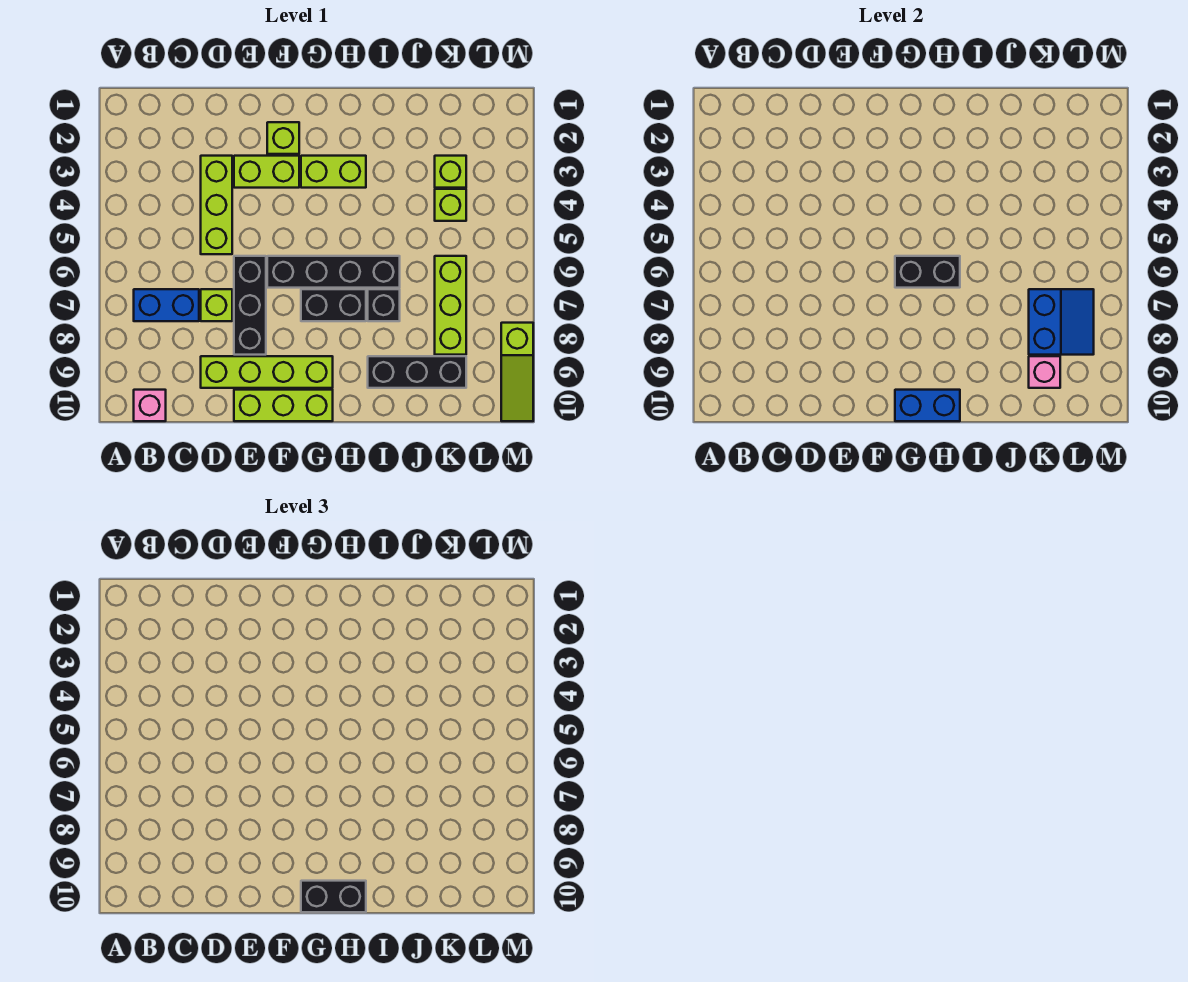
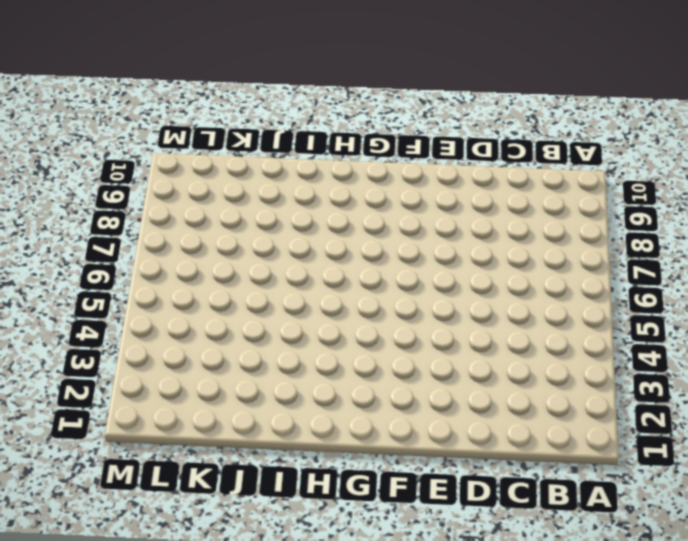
none -> blue brick B7:C7 level 1
none -> pink brick B10 level 1
none -> lime brick D3:D5 level 1

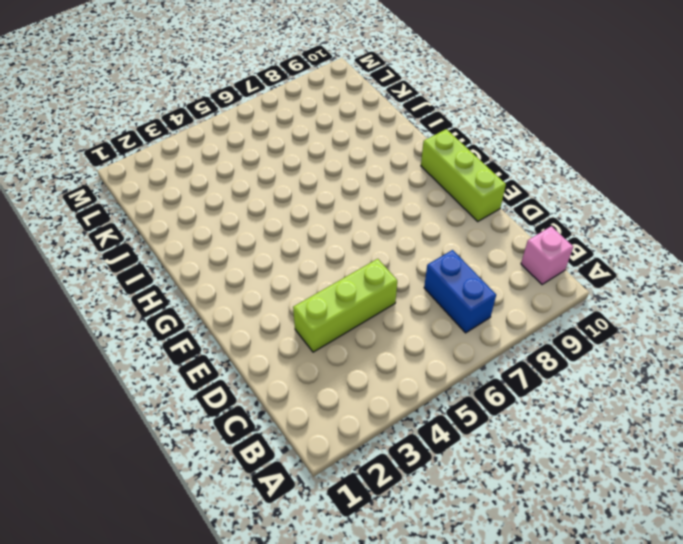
none -> lime brick D7 level 1
none -> lime brick D9:G9 level 1
none -> lime brick E3:F3 level 1

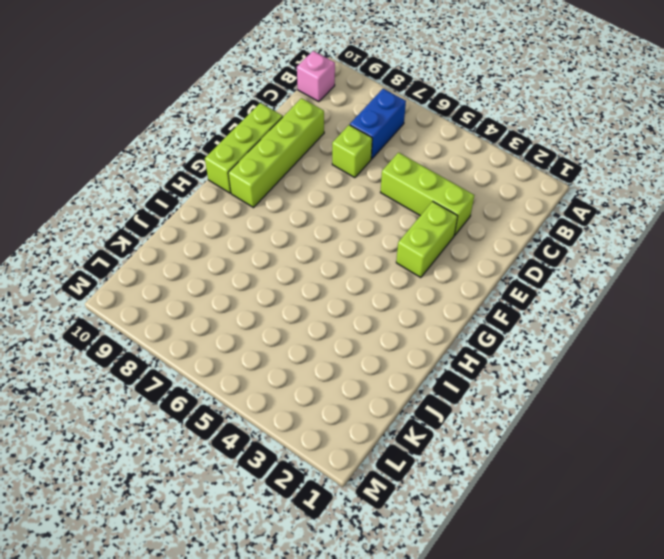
none -> black brick E6:E8 level 1
none -> lime brick F2 level 1
none -> black brick F6:I6 level 1

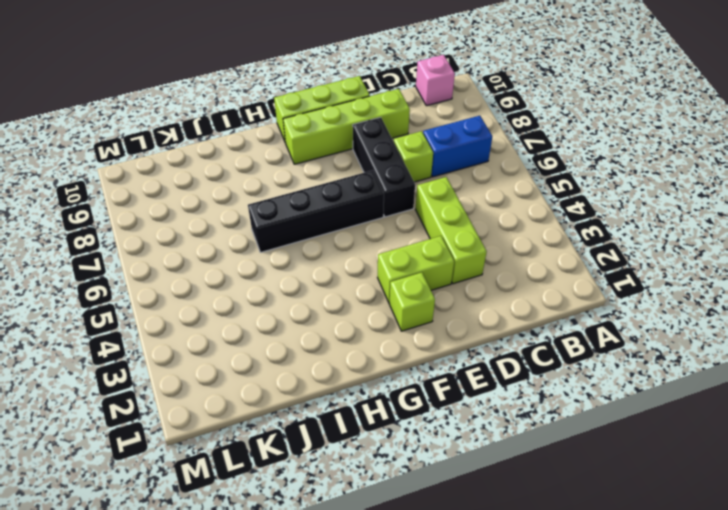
none -> lime brick G3:H3 level 1
none -> black brick G7:H7 level 1
none -> black brick I7 level 1

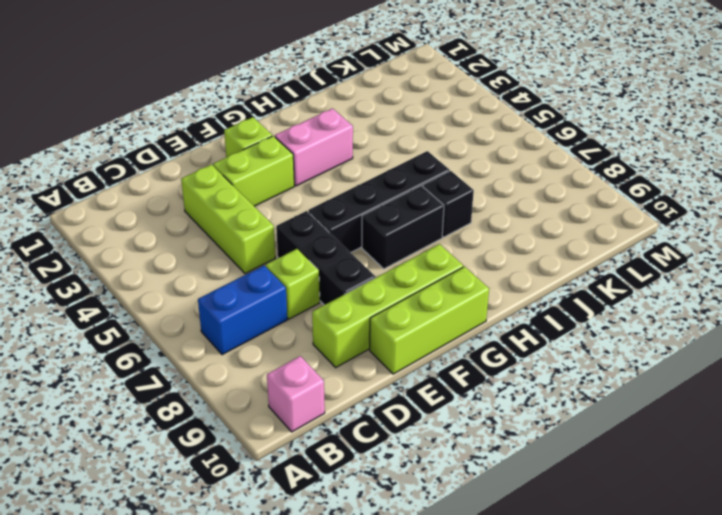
pink brick G3:H3 level 1 -> lime brick G3:H3 level 1
none -> black brick I9:K9 level 1
none -> lime brick K3 level 1
none -> lime brick K4 level 1

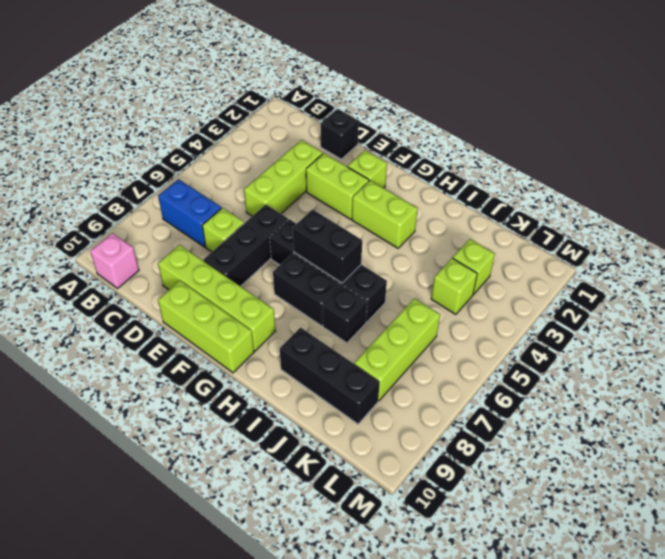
black brick D1 level 1 -> none
none -> lime slope M8:M10 level 1 top 8
none -> blue brick G10:H10 level 2
none -> blue slope K7:L8 level 2 top K

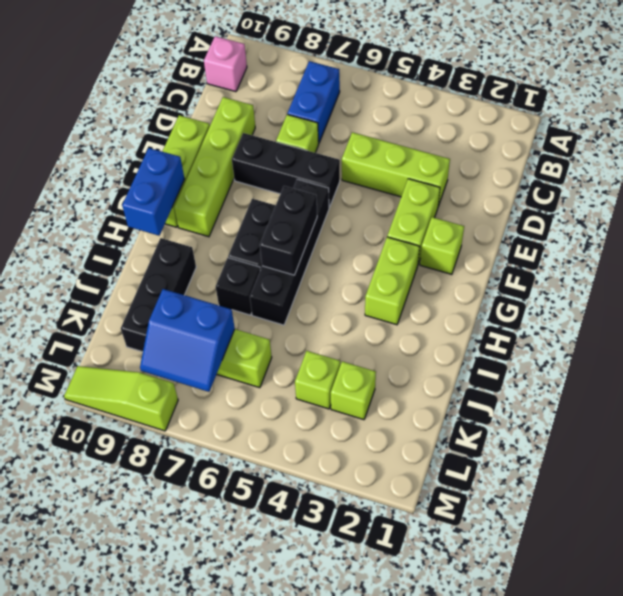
none -> pink brick K9 level 2
none -> black brick G10:H10 level 3

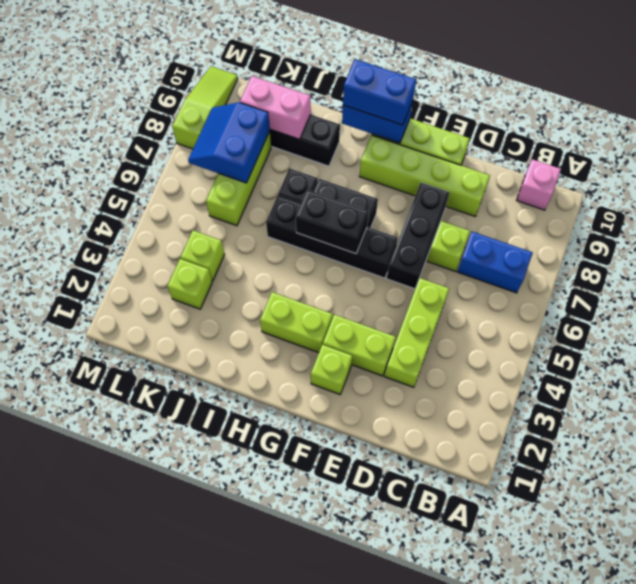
blue brick G10:H10 level 3 -> black brick G10:H10 level 3
pink brick J9:K9 level 2 -> pink brick K9 level 2

